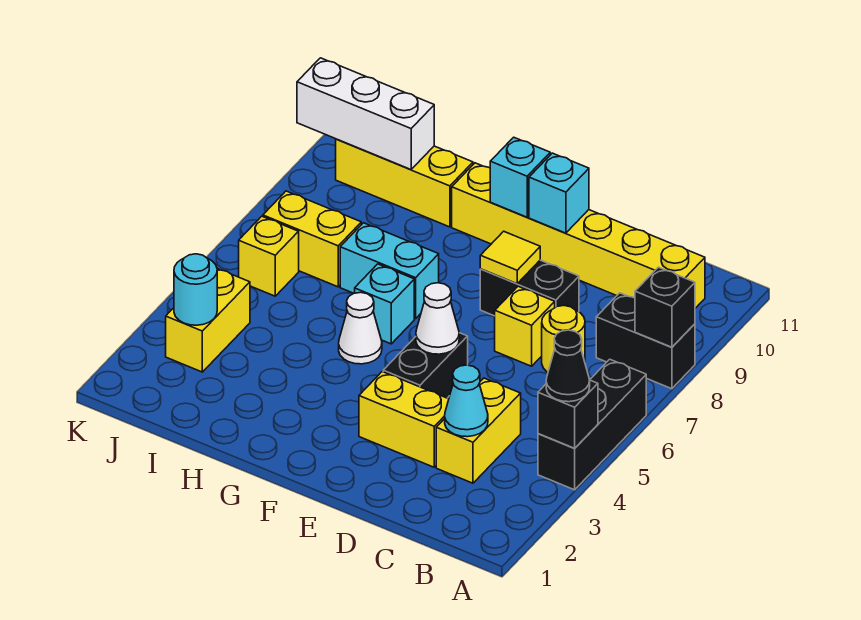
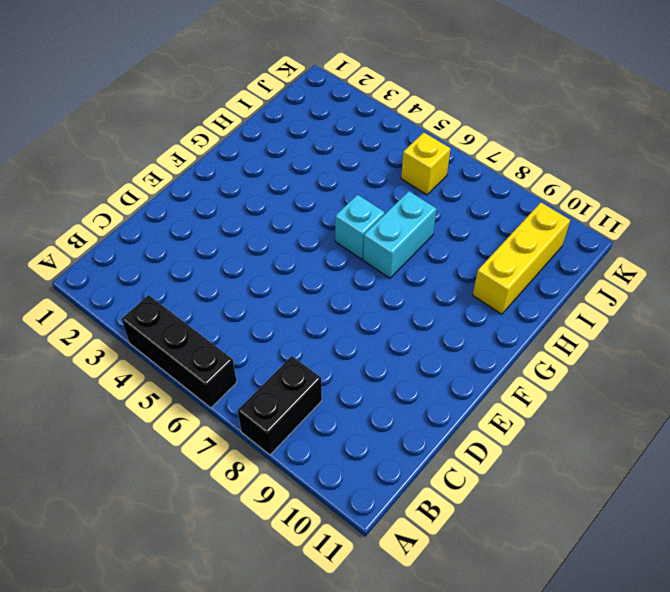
none -> yellow brick B10:G10 level 1
none -> yellow brick C3:C4 level 1
none -> yellow round brick C7 level 1

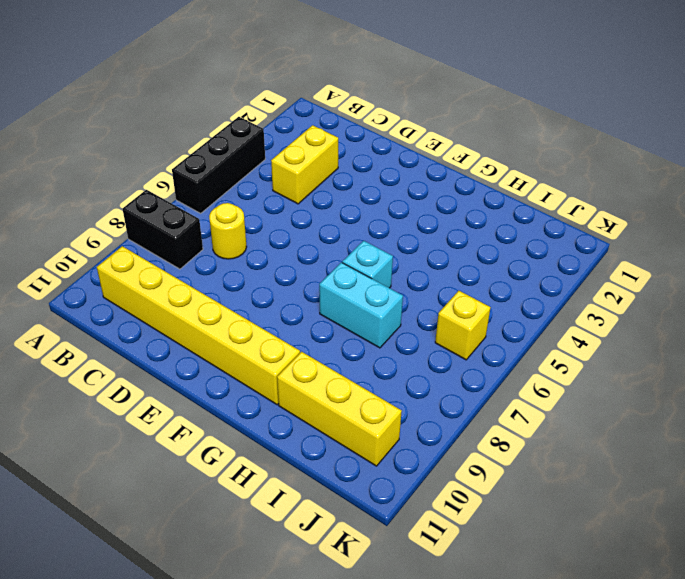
none -> yellow brick D3:E3 level 1
none -> yellow brick D7 level 1
none -> black brick D8:E8 level 1

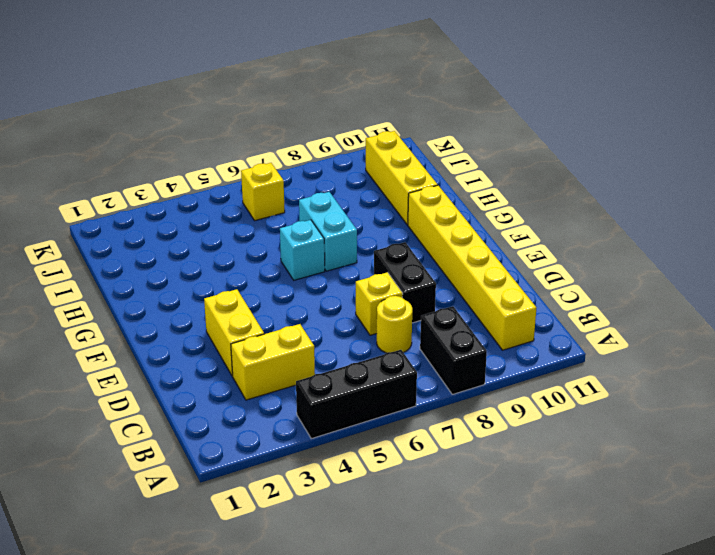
none -> black brick E4:E5 level 1
none -> white cone G5 level 1
none -> yellow brick I7:J7 level 1

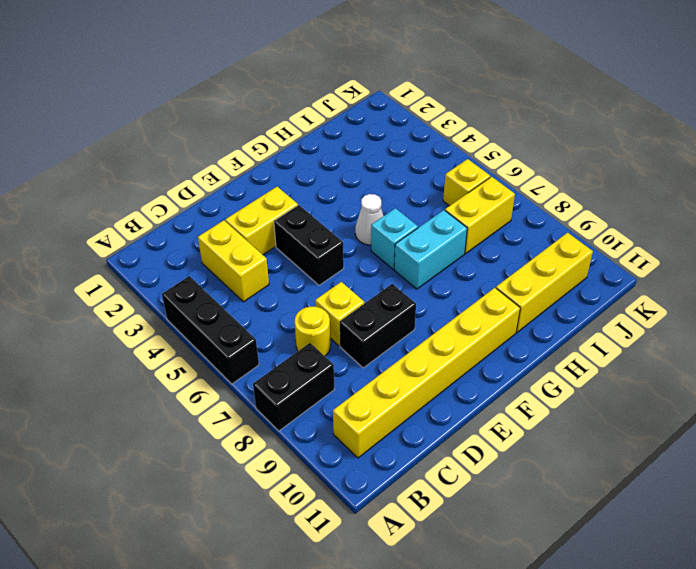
none -> yellow brick J3:J4 level 1
none -> black brick A4 level 2
none -> black brick A8 level 2

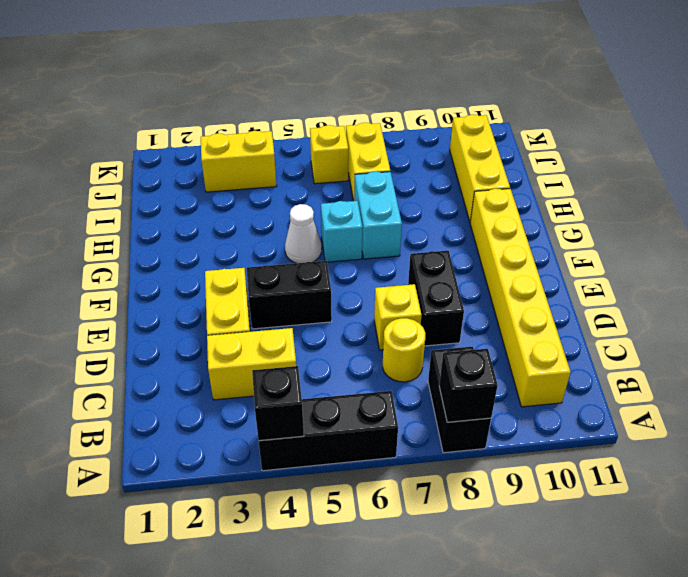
none -> cyan cone C3 level 2
none -> white cone E5 level 2
none -> yellow tile E8 level 2

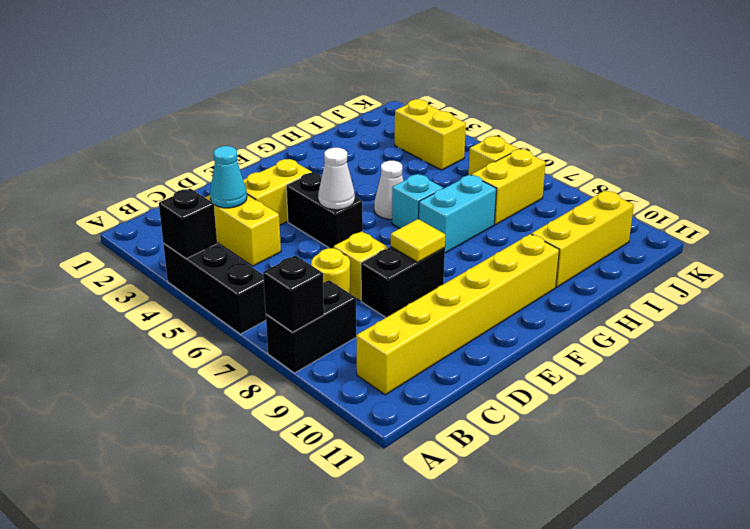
none -> cyan brick E10 level 2
none -> cyan brick F10 level 2
none -> white brick I10:K10 level 2

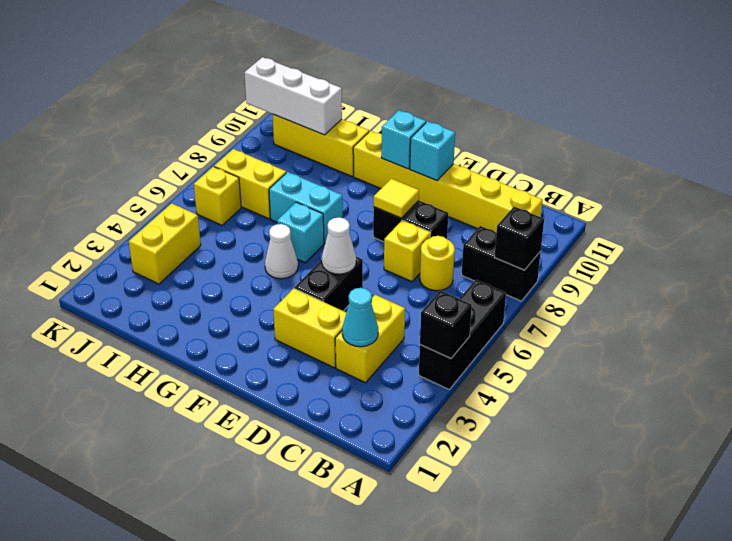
none -> cyan round brick J3 level 2
none -> black cone A4 level 3

